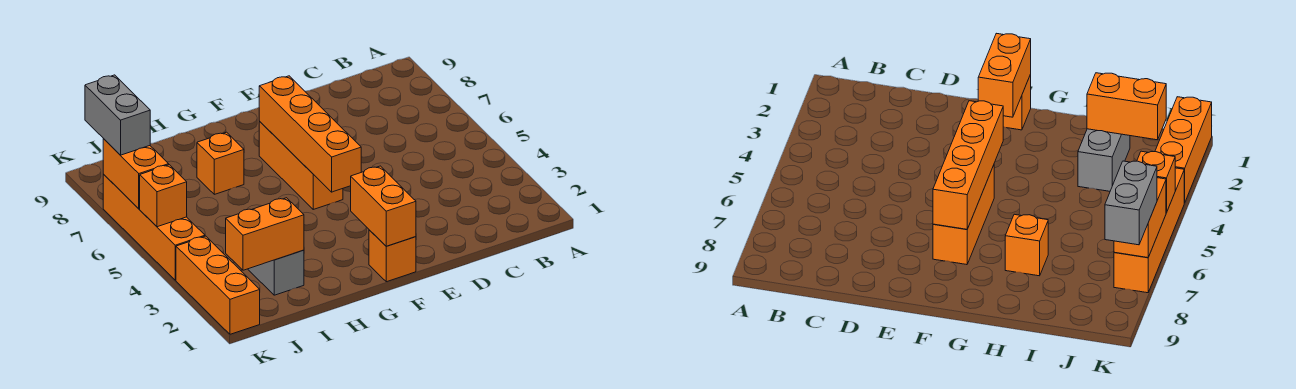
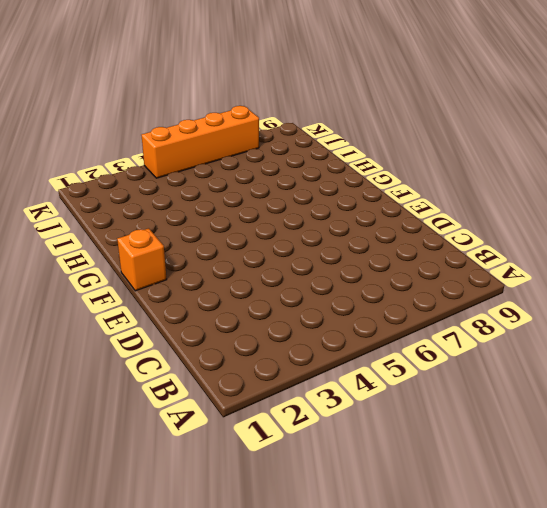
none -> orange brick F5:F7 level 1
none -> orange brick H7 level 1
none -> grey brick I2:I3 level 1

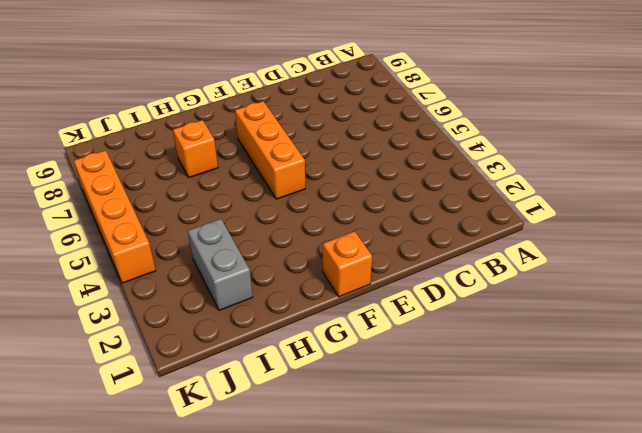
none -> orange brick K1:K3 level 1
none -> orange brick F1:F2 level 2
none -> orange brick F4:F7 level 2

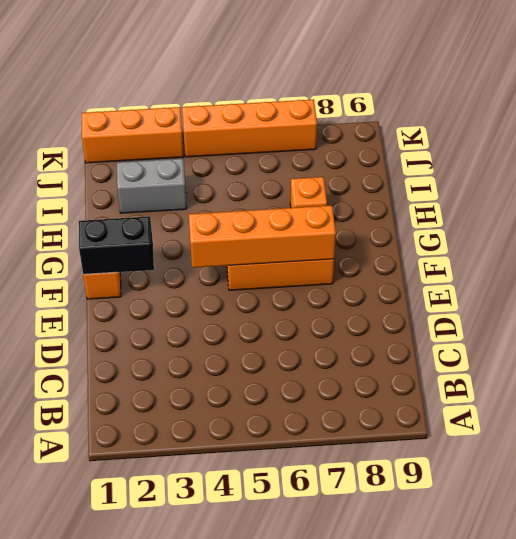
black brick F1:F2 level 2 -> orange brick F1:F2 level 2
none -> orange brick I2:J2 level 2
none -> orange brick K5 level 2
none -> orange brick K6:K7 level 2

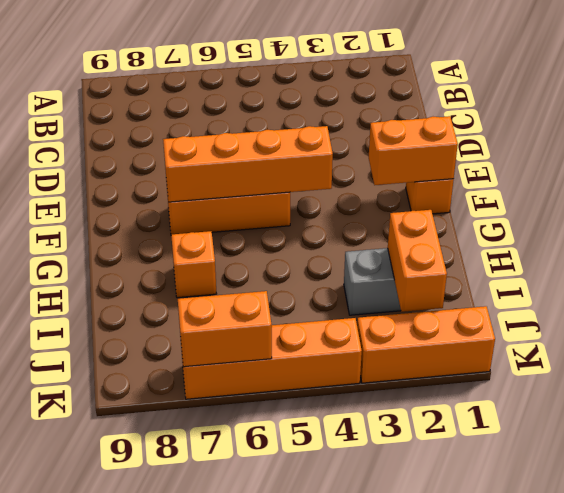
none -> orange brick K5 level 2
none -> grey brick K7:K8 level 3

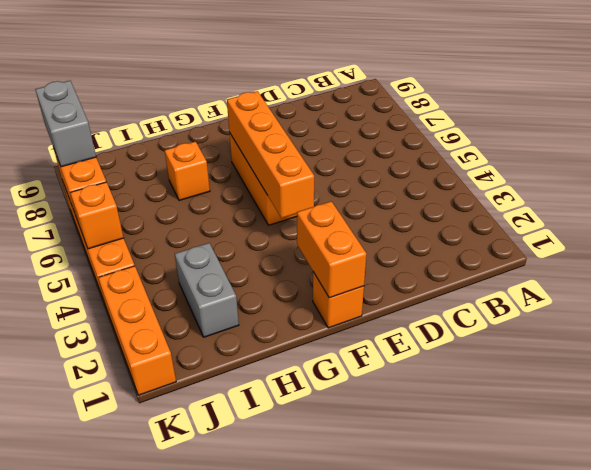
none -> orange brick I2:J2 level 2

